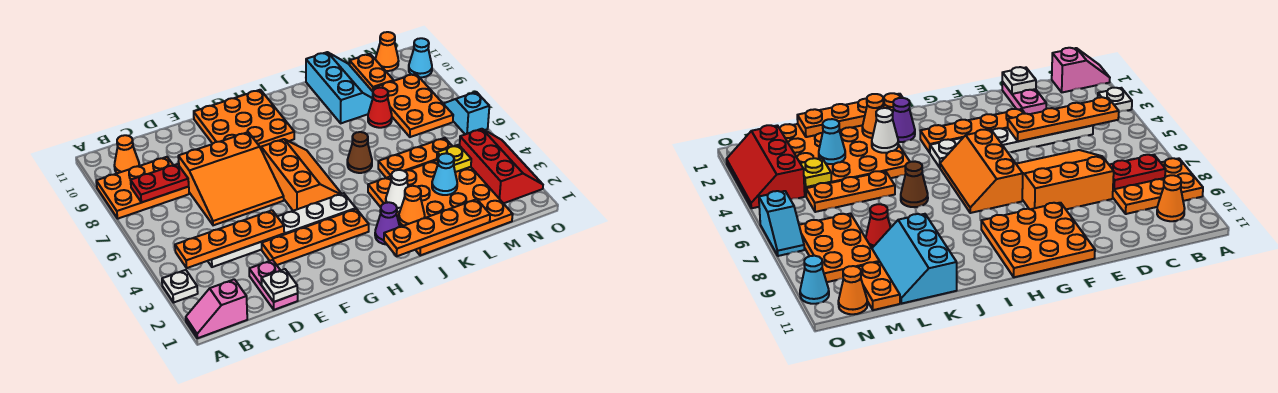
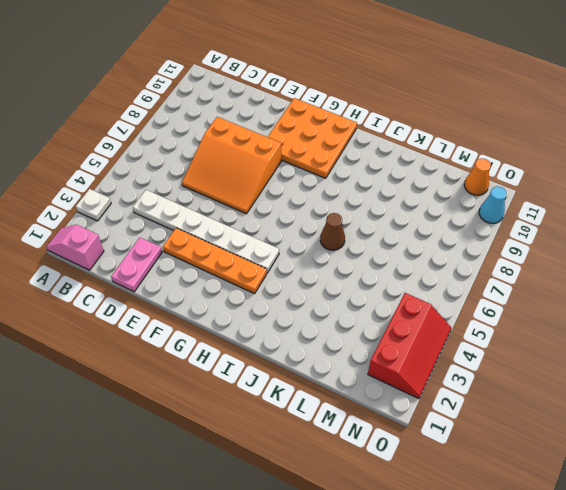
none -> orange plate A8:C9 level 1
none -> orange cone B10 level 1
none -> orange slope G5:H7 level 1 top G
none -> purple cone I2 level 1

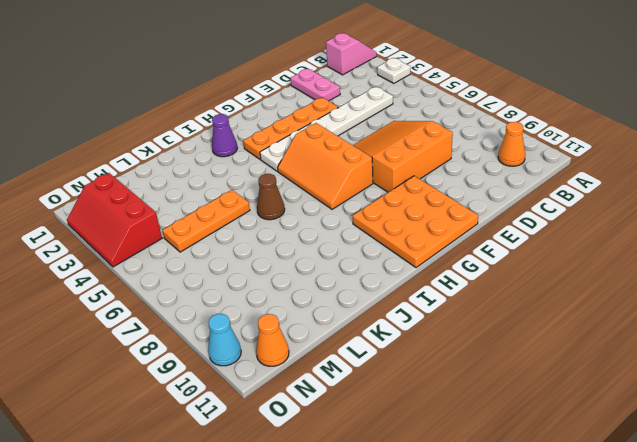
none -> orange plate A8:C9 level 1
none -> orange plate J1:M4 level 1
none -> cyan slope K9:L11 level 1 top K
none -> red cone L8 level 1

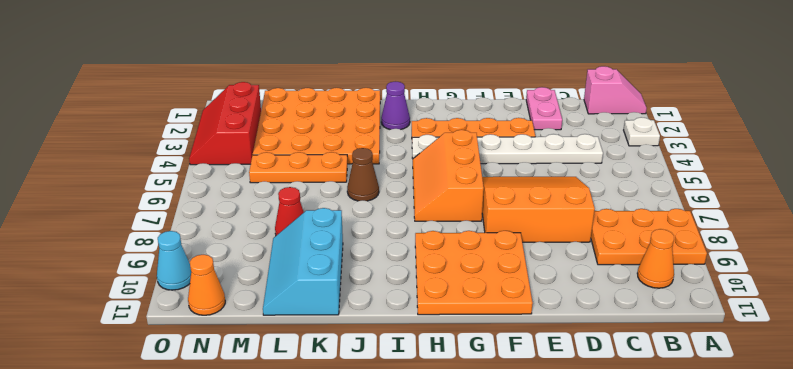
none -> orange plate M7:N9 level 1
none -> orange plate M10:M11 level 1
none -> cyan slope O6:O7 level 1 top 6
none -> orange plate B4:E4 level 2

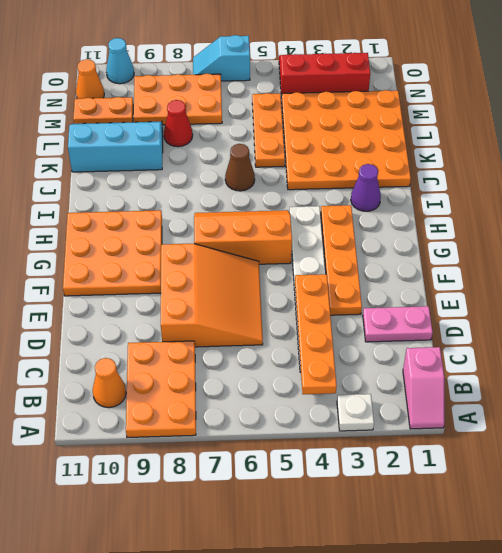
none -> red plate B8:C8 level 2
none -> white plate D1 level 2
none -> orange plate I1:L1 level 2
none -> orange cone J2 level 2

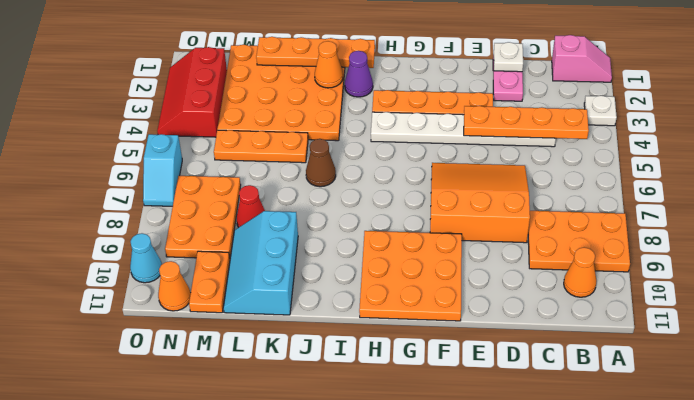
none -> orange slope G5:H7 level 1 top G
none -> red plate B8:C8 level 2
none -> white cone J3 level 2
none -> cyan cone L3 level 2

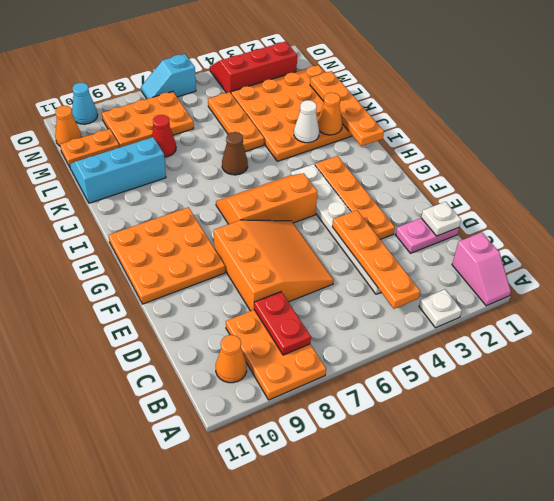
none -> purple cone I2 level 1
none -> cyan cone L3 level 2
none -> yellow plate M4 level 2

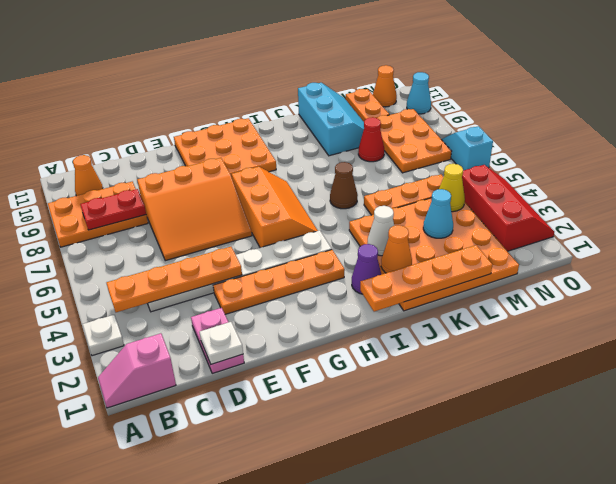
yellow cone M4 level 2 -> yellow plate M4 level 2

